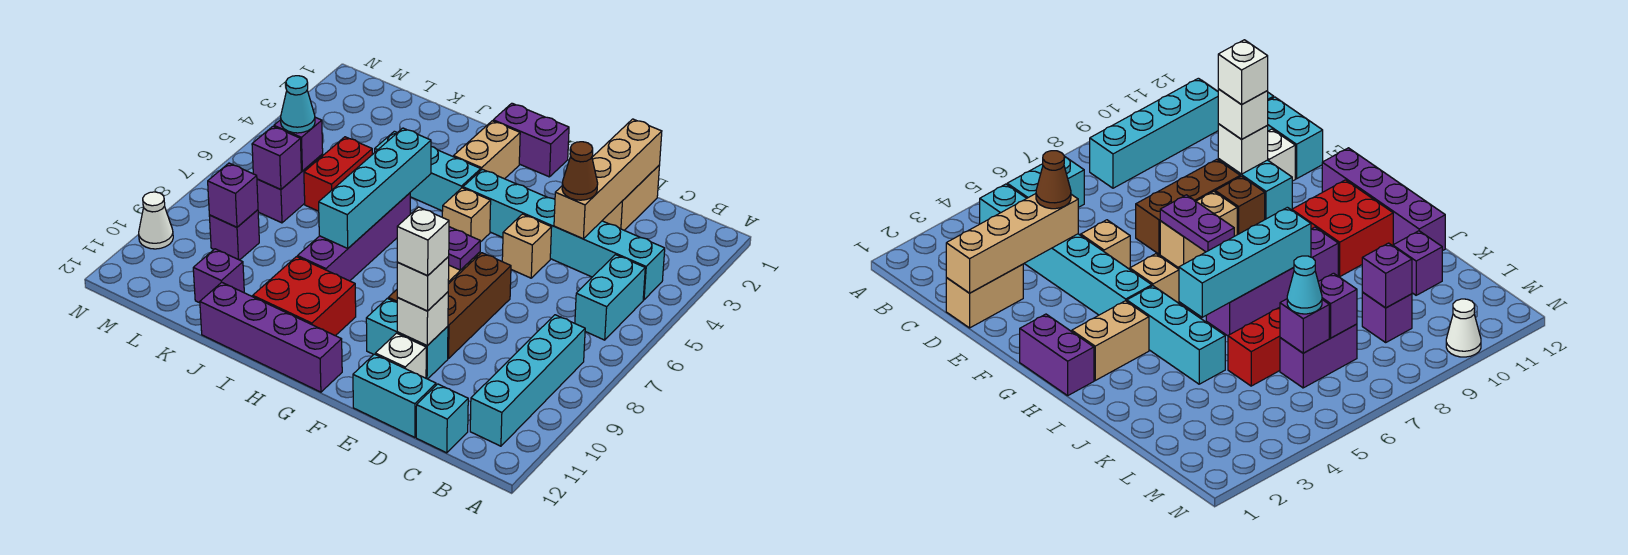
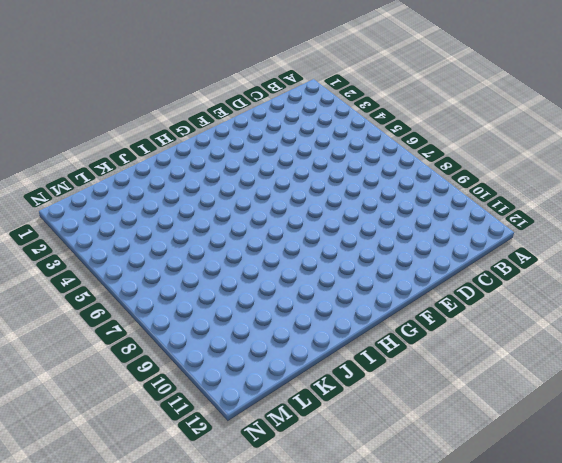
none -> cyan brick B4:G4 level 1
none -> cyan brick B5:B6 level 1
none -> cyan brick B8:B11 level 1
none -> cyan brick C12 level 1

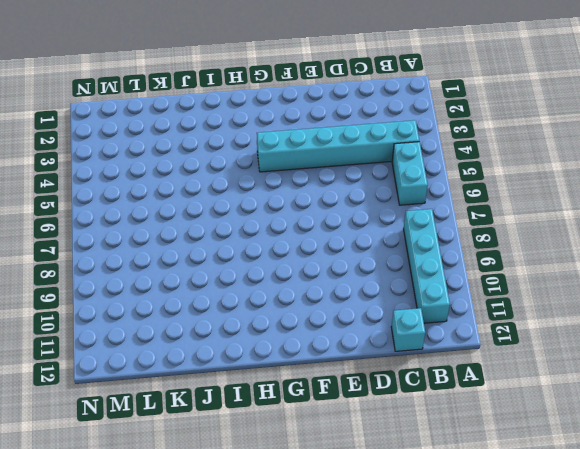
none -> tan brick D1:D2 level 1
none -> cyan brick D12:E12 level 1
none -> tan brick E5 level 1
none -> brown brick E7:E9 level 1

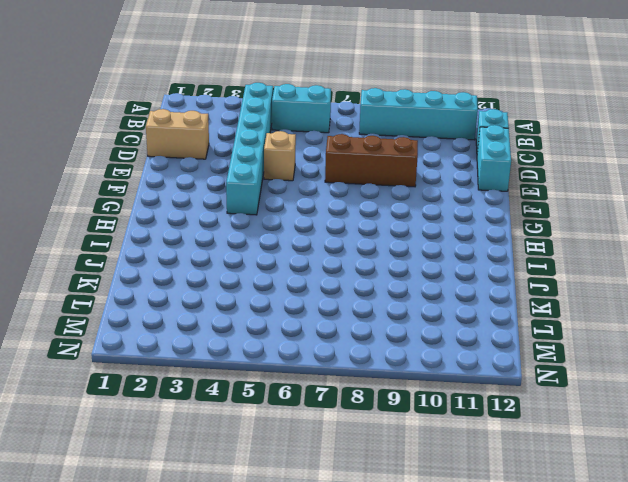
none -> cyan brick E10:F10 level 1
none -> white brick E11 level 1
none -> tan brick F7:F8 level 1
none -> brown brick F9 level 1

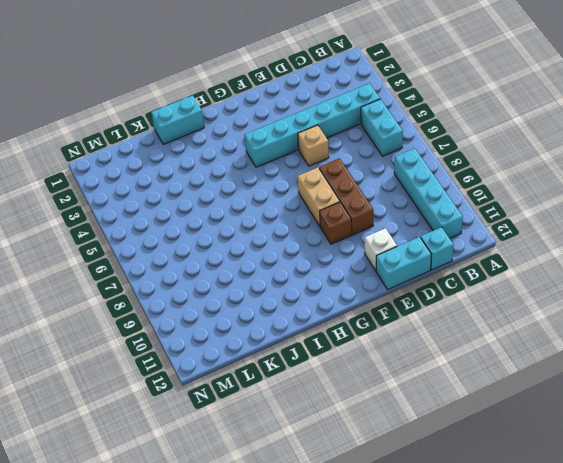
cyan brick I1:J1 level 1 -> cyan brick E10:F10 level 1
none -> tan brick D1:D2 level 1
none -> purple brick G1:H1 level 1
none -> tan brick G5 level 1
none -> purple brick G12:J12 level 1

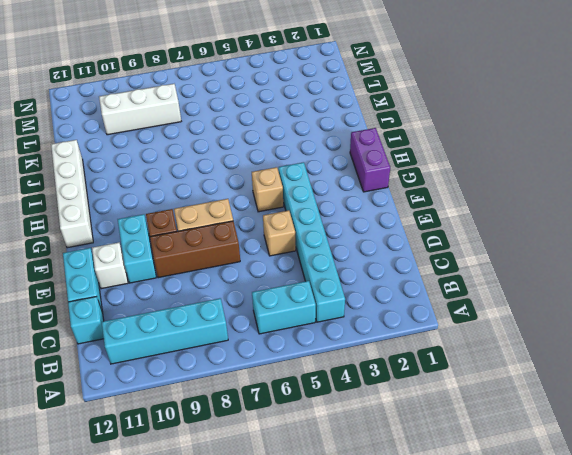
white brick G12:J12 level 1 -> purple brick G12:J12 level 1
white brick L8:L10 level 1 -> purple brick L9 level 1
none -> tan brick D1:D2 level 1
none -> tan brick H2:H3 level 1
none -> cyan brick H4:J4 level 1
none -> red brick H10:I11 level 1

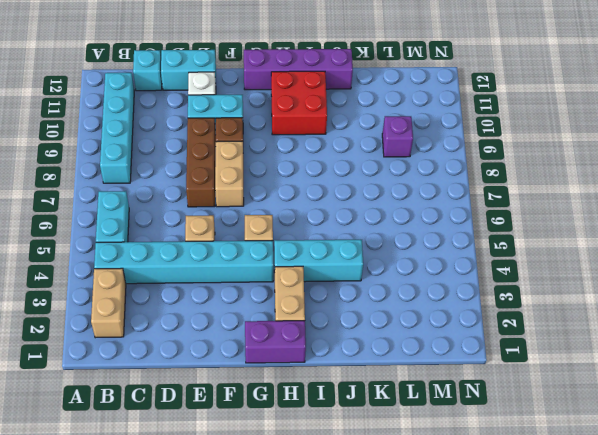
tan brick B2:B3 level 1 -> tan brick D1:D2 level 1
none -> purple brick I6:I9 level 1
none -> red brick K5:K6 level 1
none -> purple brick K11 level 1
none -> purple brick L6:L7 level 1

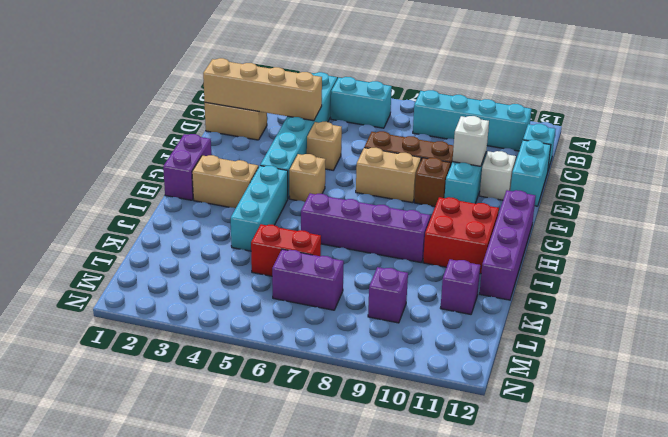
none -> white cone N10 level 1
none -> purple plate F7:G7 level 2
none -> cyan brick I5:I8 level 2
none -> purple brick L6 level 2

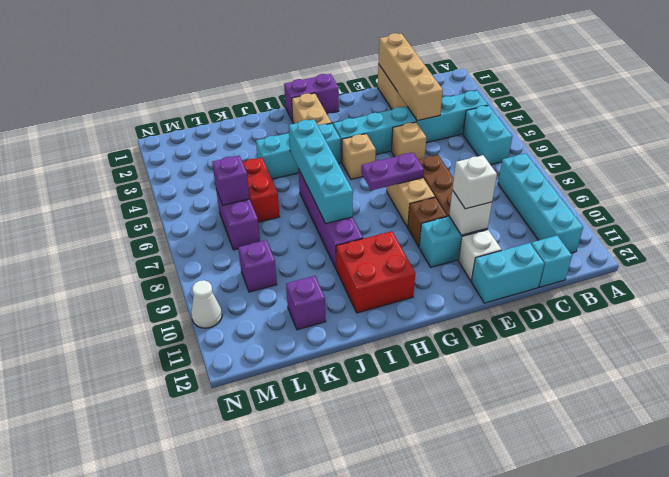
none -> purple brick G12:J12 level 1
none -> purple brick L7 level 2
none -> purple brick L9 level 2
none -> brown cone D4 level 3

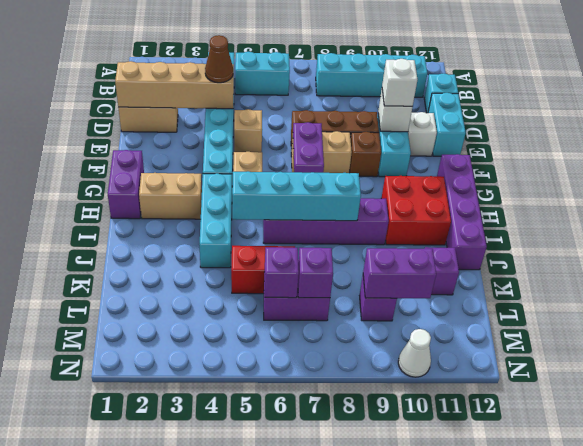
purple brick L9:L10 level 2 -> purple brick L9 level 2
none -> cyan cone L6 level 3
none -> white brick E10 level 4

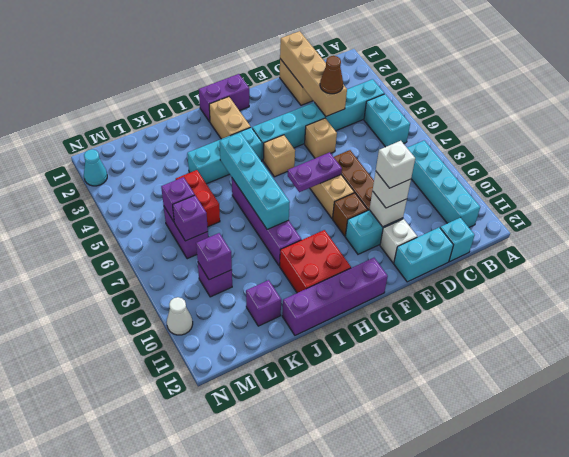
cyan cone N2 level 1 -> cyan cone L6 level 3

